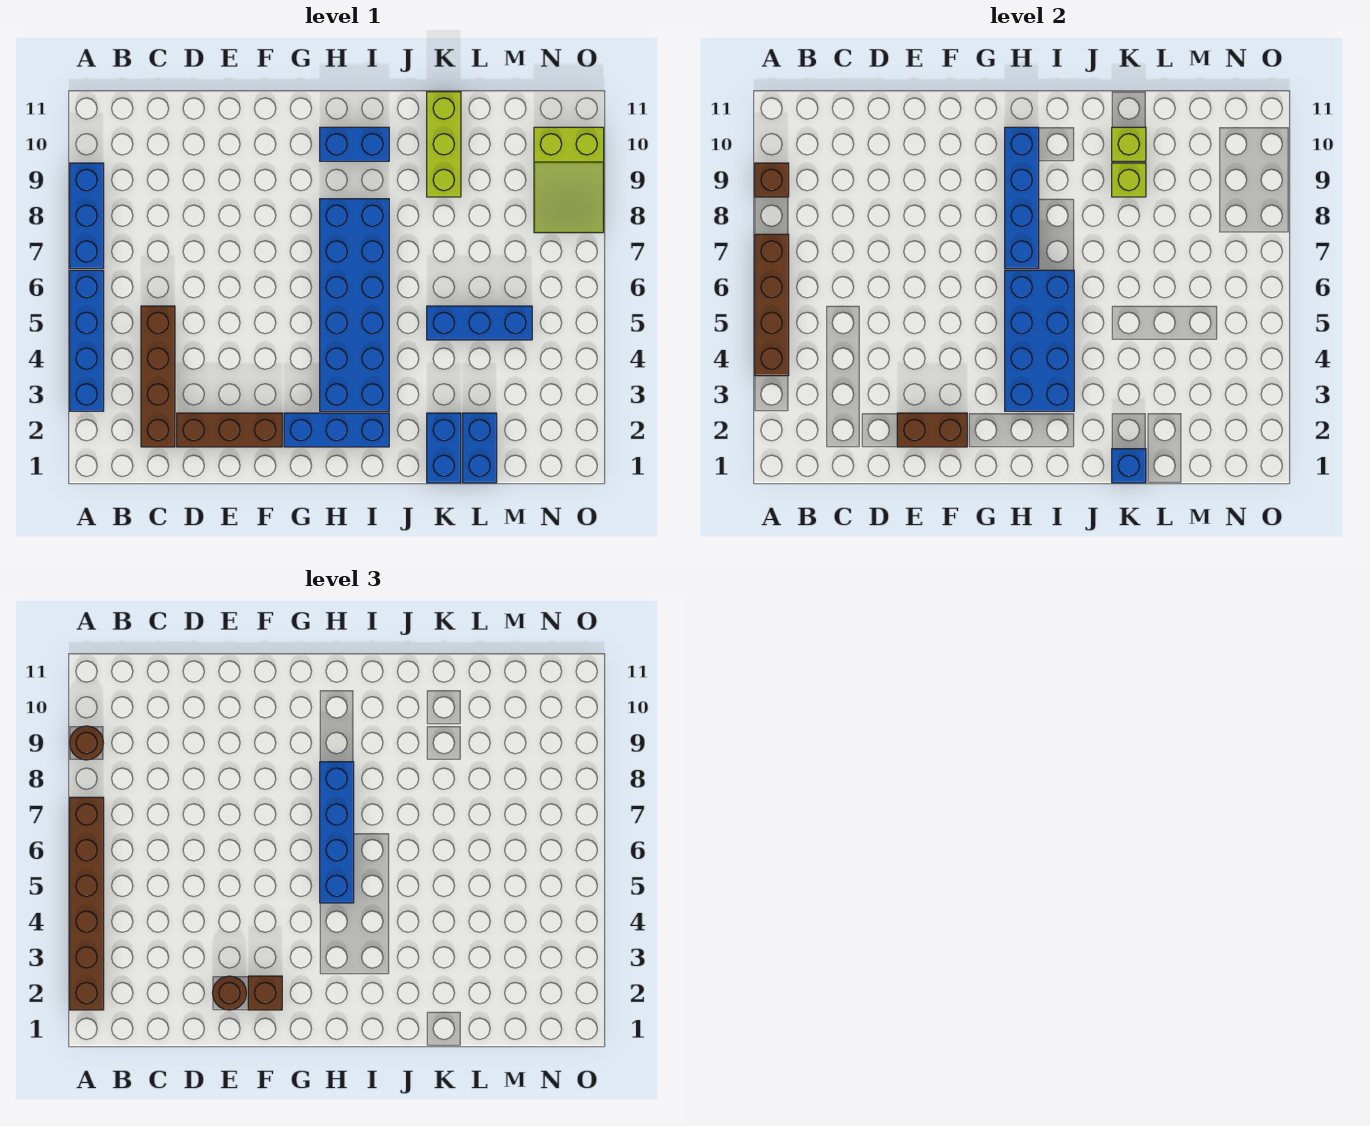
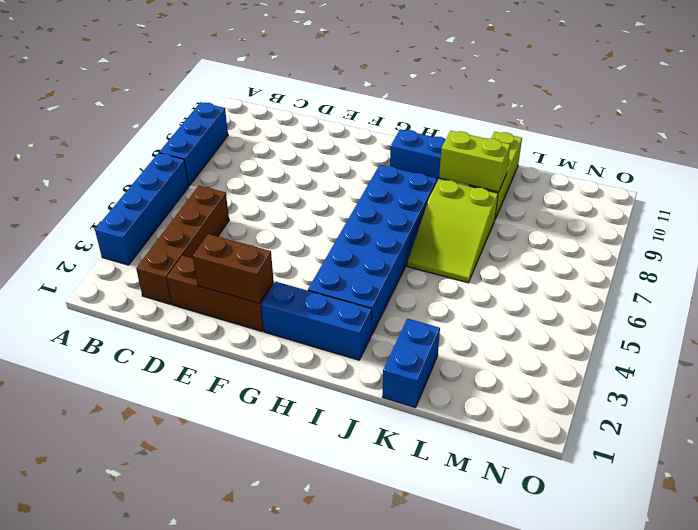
lime slope J6:K8 level 1 top 8 -> lime slope N8:O10 level 1 top 10
lime brick J9:K9 level 2 -> lime brick K9 level 2
none -> blue brick K5:M5 level 1
none -> blue brick L1:L2 level 1
none -> brown brick A4:A7 level 2

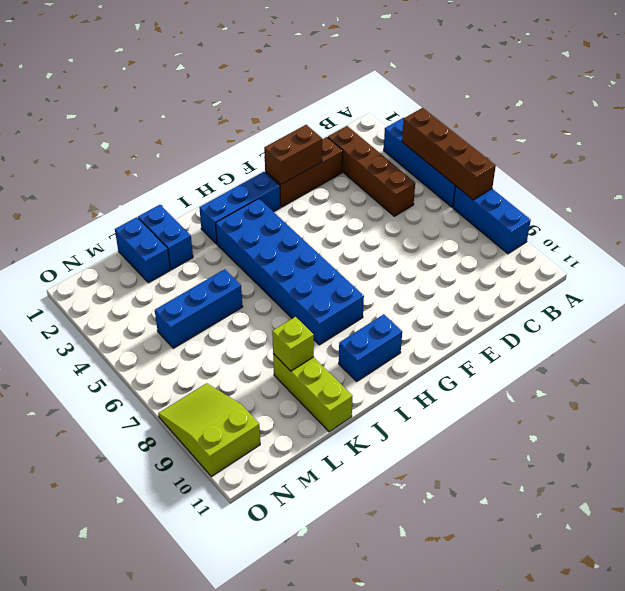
none -> brown brick A9 level 2
none -> blue brick H3:I6 level 2
none -> blue brick H7:H10 level 2

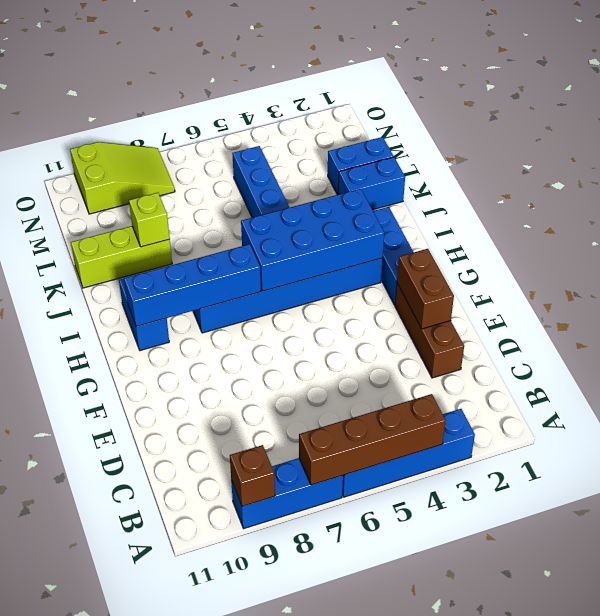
none -> brown brick C2:C5 level 1
none -> blue brick K1 level 2
none -> lime brick K10 level 2

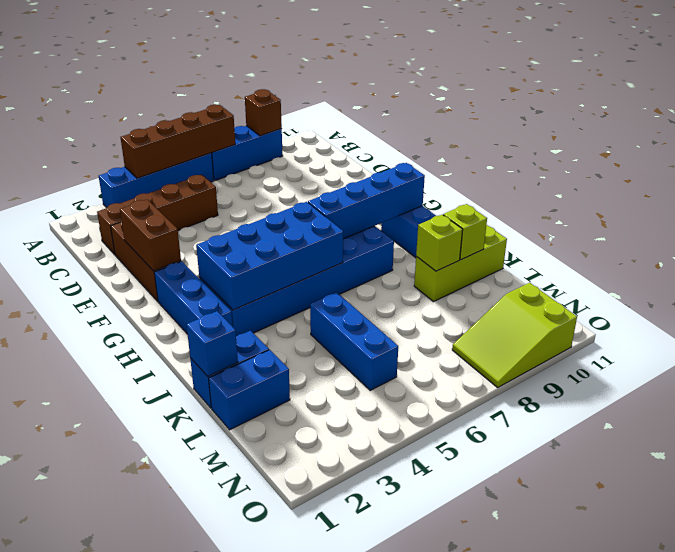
none -> brown brick A2:A7 level 3
none -> brown round brick A9 level 3
none -> brown round brick E2 level 3

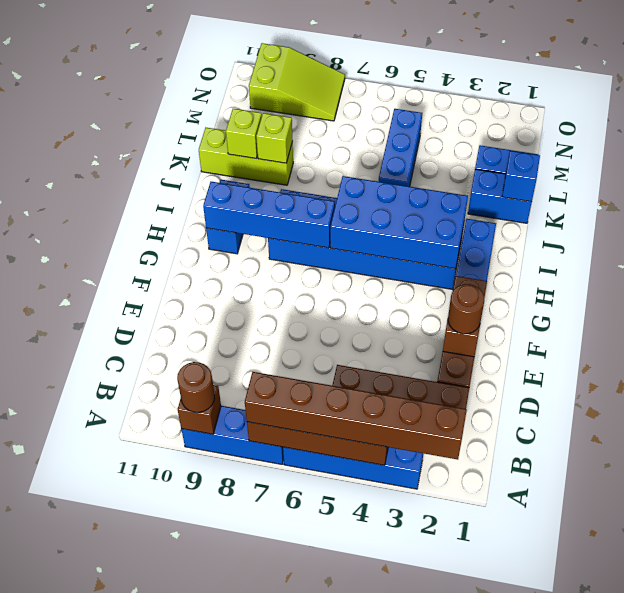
none -> brown brick F2 level 3
none -> blue brick H5:H8 level 3

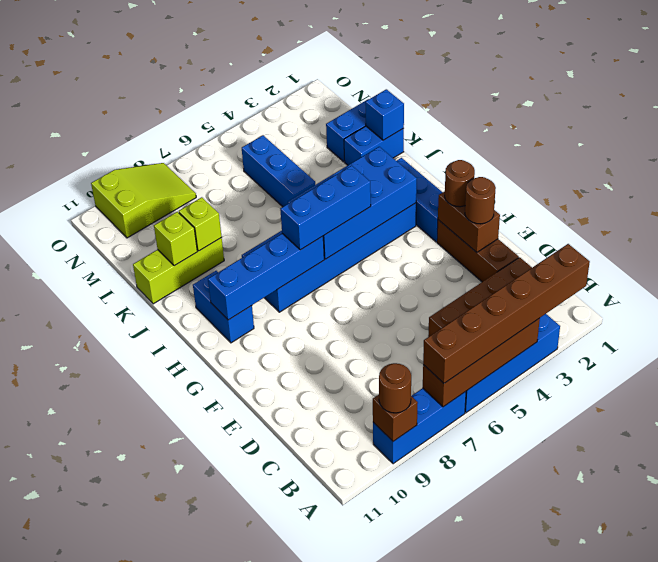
brown round brick F2 level 3 -> brown brick F2 level 3
blue brick H5:H7 level 3 -> blue brick H5:H8 level 3

